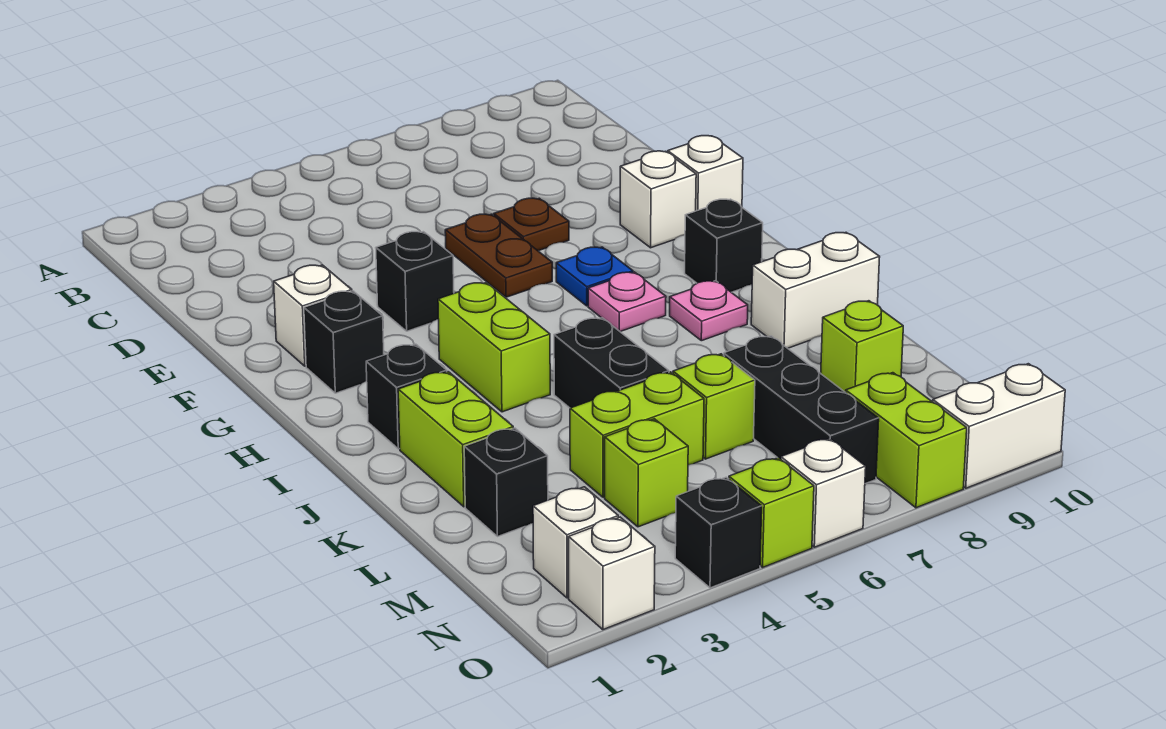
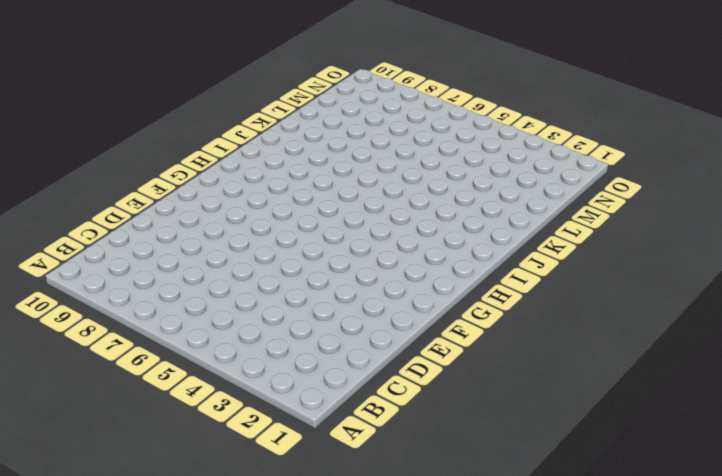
none -> brown plate E6:F6 level 1
none -> brown plate E7 level 1
none -> white brick F2 level 1

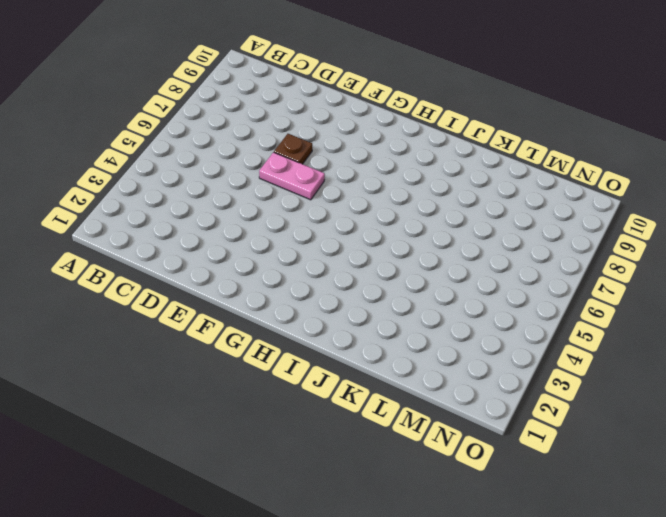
pink plate E6:F6 level 1 -> brown plate E6:F6 level 1
none -> white brick F2 level 1
none -> black brick F4 level 1
none -> white brick F9 level 1

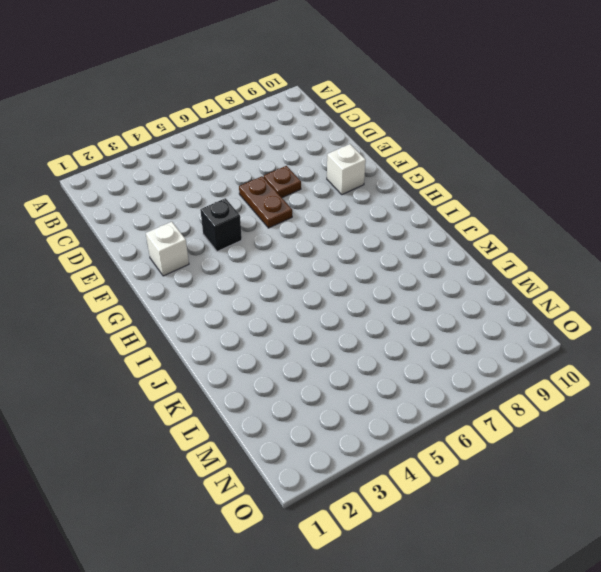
none -> white brick F10 level 1
none -> black brick G2 level 1
none -> blue plate G7 level 1

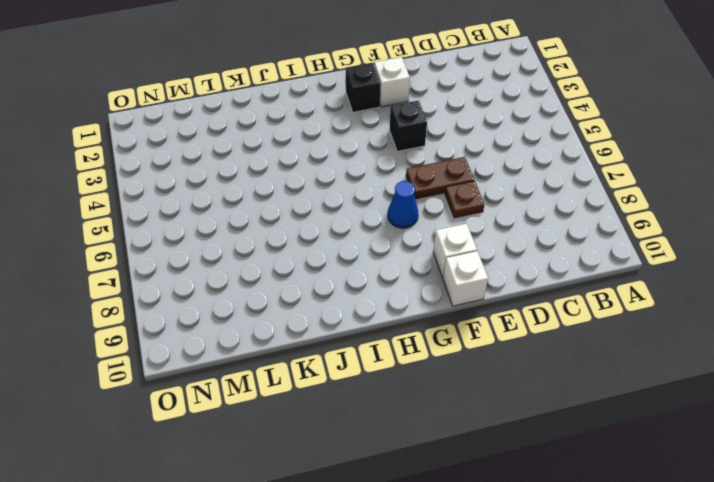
blue cone G7 level 1 -> blue plate G7 level 1
none -> lime brick H4:I4 level 1
none -> pink plate H7 level 1
none -> black brick H9 level 1

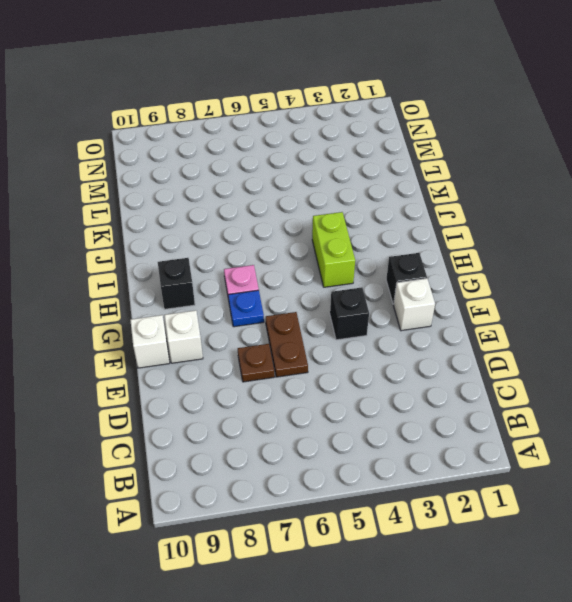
none -> black brick I2 level 1
none -> pink plate I8 level 1
none -> lime brick J2:K2 level 1

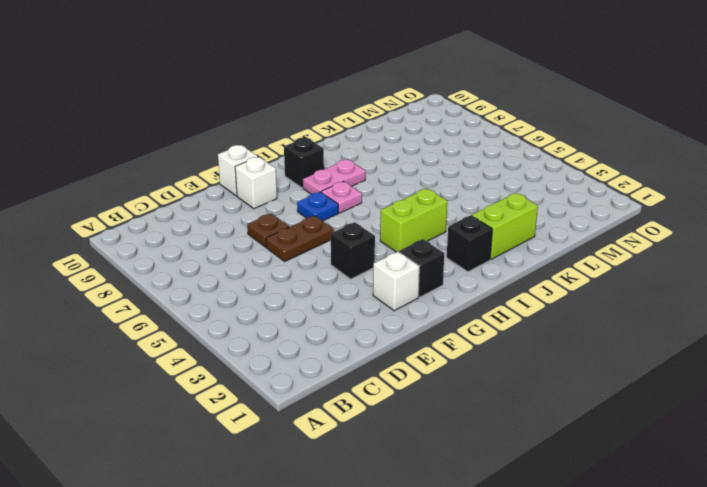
pink plate H8:I8 level 1 -> pink plate I8 level 1
none -> black brick J5:K5 level 1
none -> white brick J9:J10 level 1
none -> black brick L2 level 1

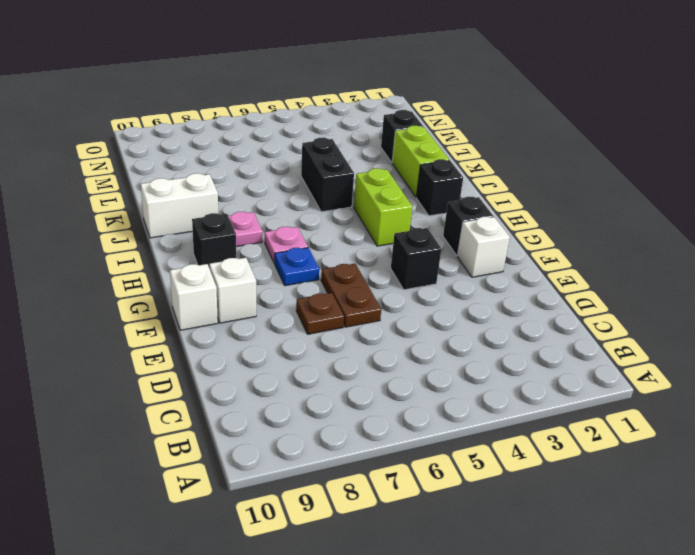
none -> lime brick L4:L5 level 1
none -> lime brick L6 level 1
none -> black brick L7:N7 level 1

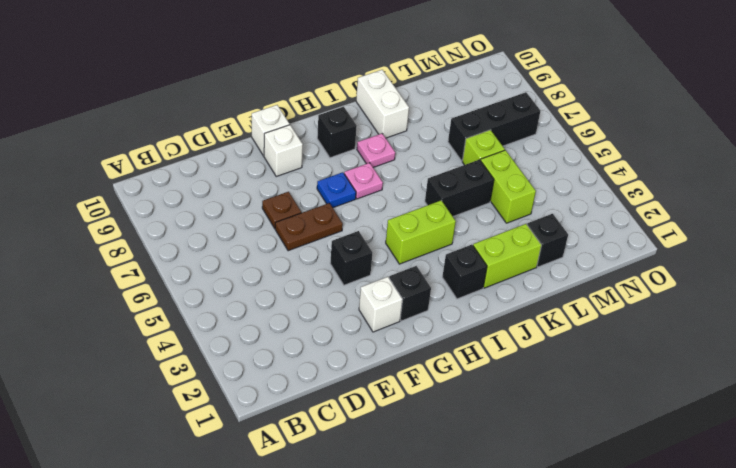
none -> lime brick L9 level 1
none -> lime brick M4 level 1
none -> white brick N2 level 1

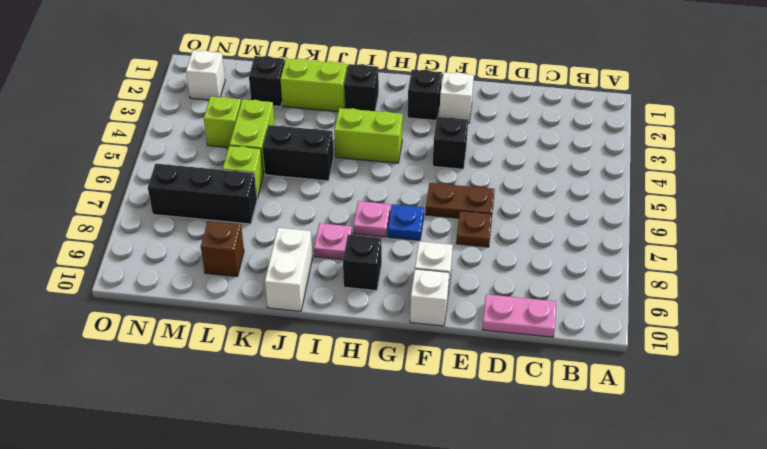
pink plate C10:D10 level 1 -> none
brown brick L9 level 1 -> lime brick L9 level 1
none -> lime brick N8:O8 level 1
none -> white brick O2 level 1
none -> black brick O4 level 1

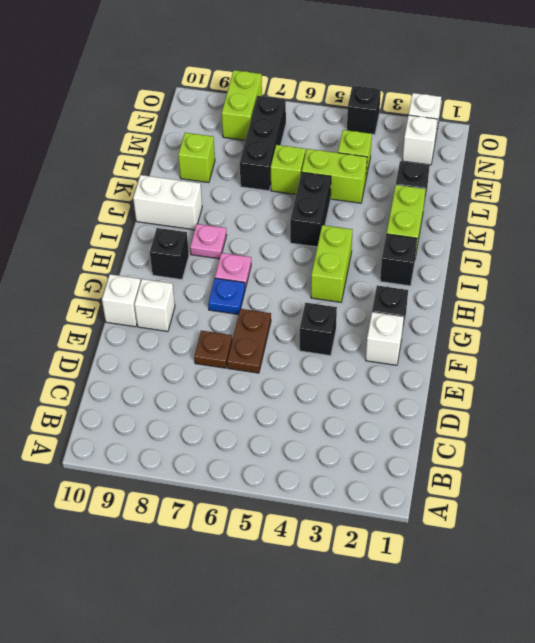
none -> lime brick O5 level 1
none -> white brick O6 level 1
none -> white brick O9:O10 level 1

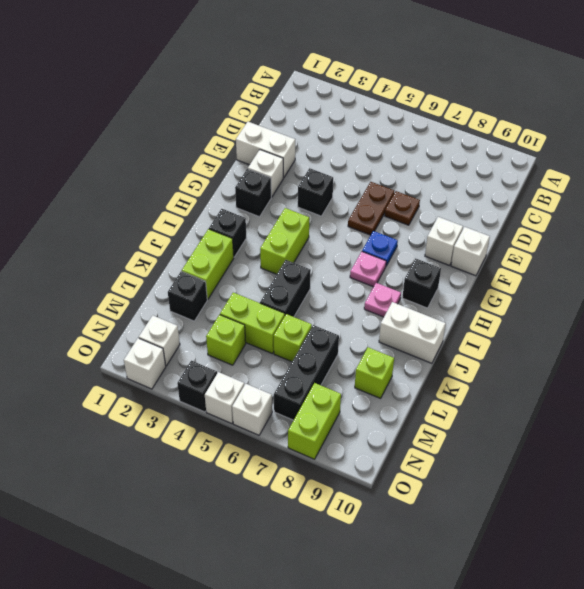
white brick E1:E2 level 1 -> white brick O9:O10 level 1
white brick O5 level 1 -> lime brick O5 level 1

